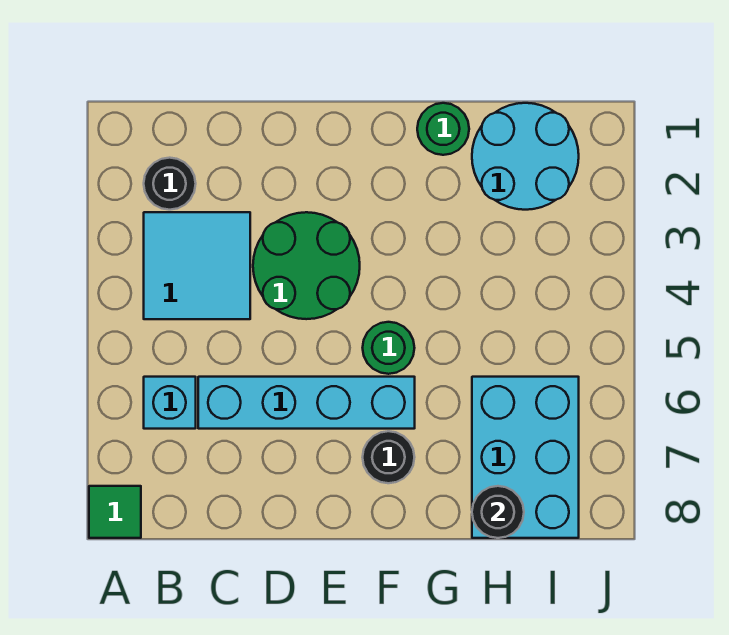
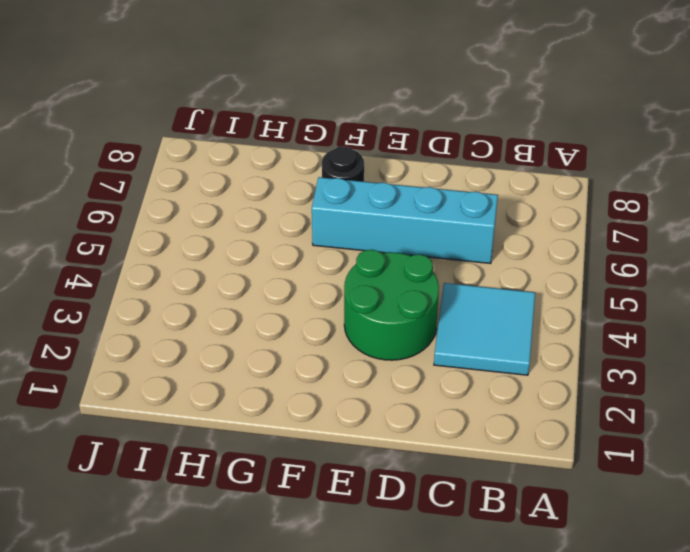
none -> green tile A8 level 1
none -> black round brick B2 level 1
none -> cyan brick B6 level 1

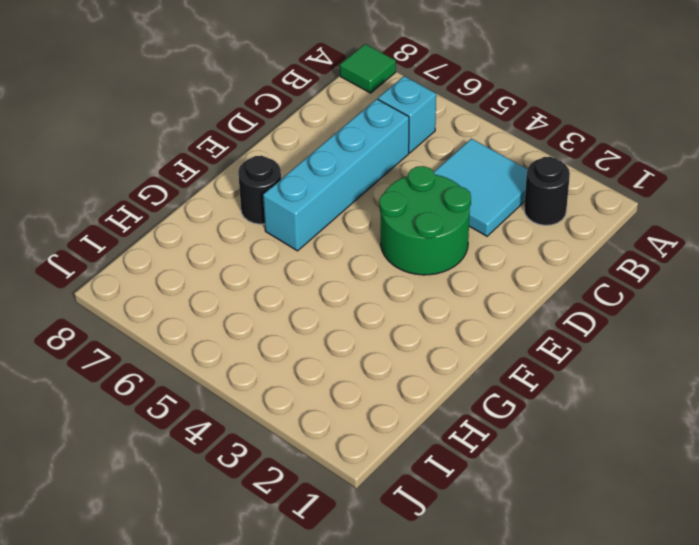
none -> green round brick F5 level 1
none -> green round brick G1 level 1
none -> cyan round brick H1:I2 level 1

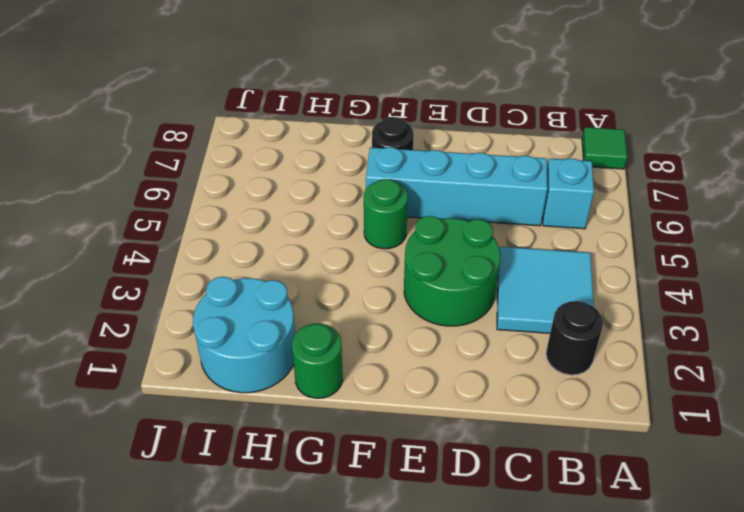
none -> cyan brick H6:I8 level 1
none -> black round brick H8 level 2

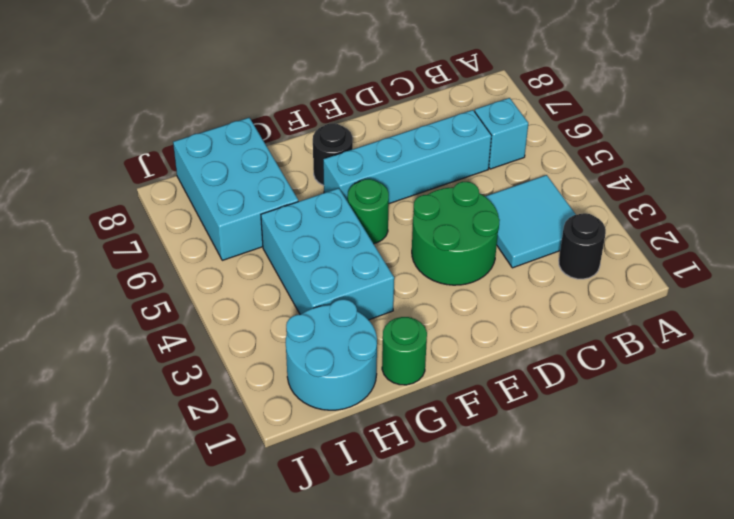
cyan brick G3:H5 level 1 -> none
none -> green tile A8 level 1
none -> black round brick H8 level 2

